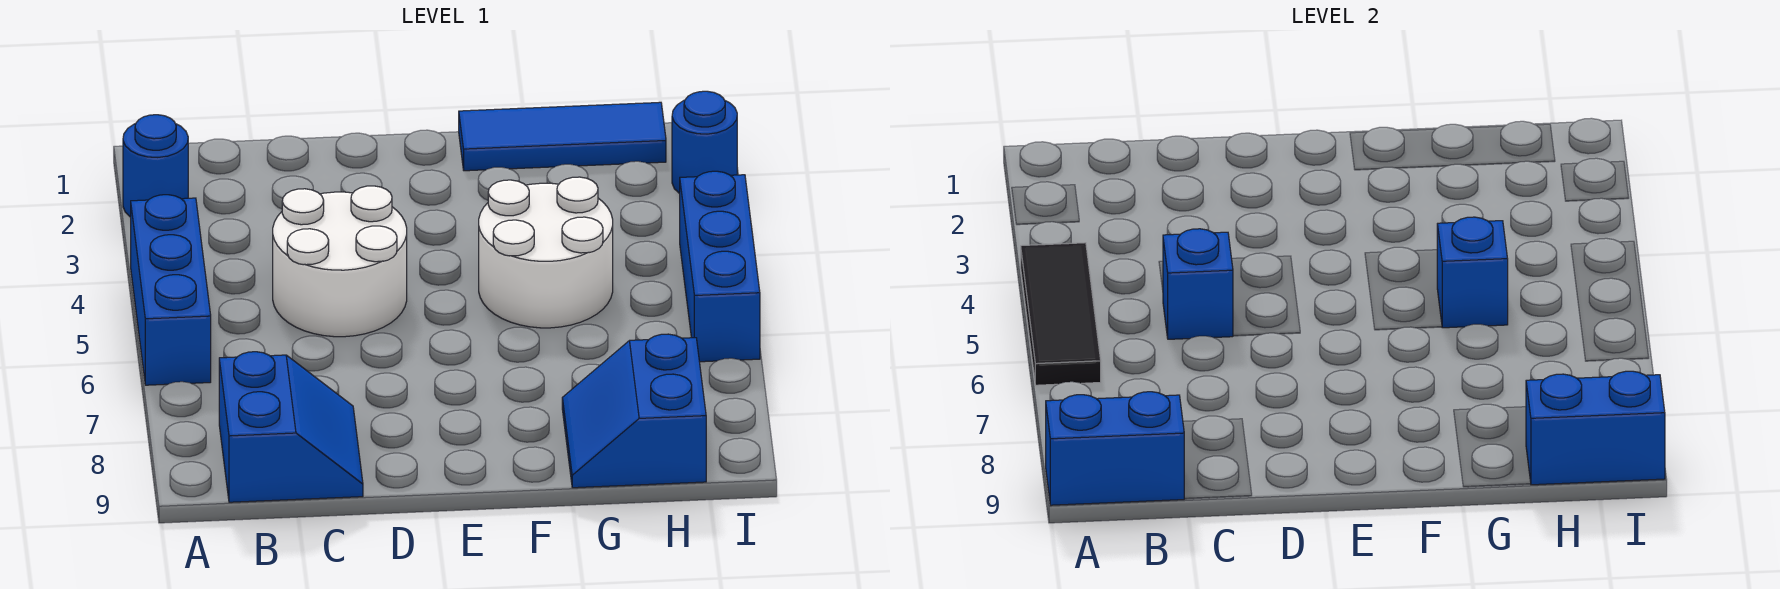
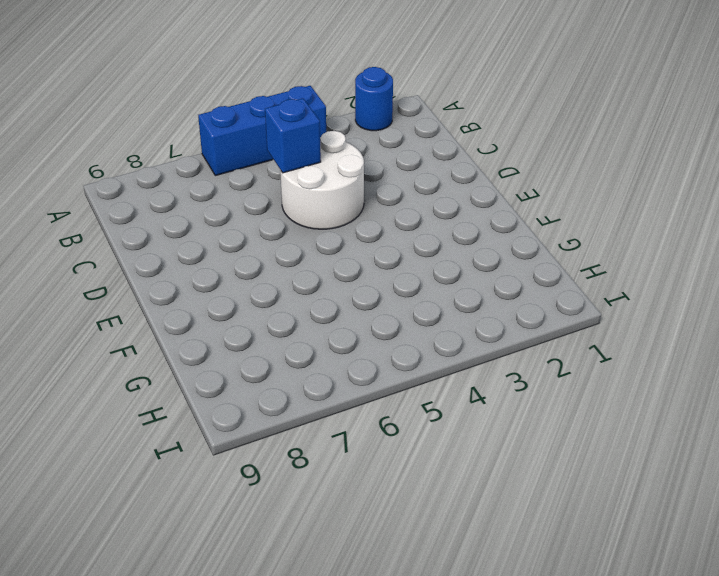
none -> blue slope B8:C9 level 1 top B
none -> blue tile F1:H1 level 1
none -> white round brick F4:G5 level 1

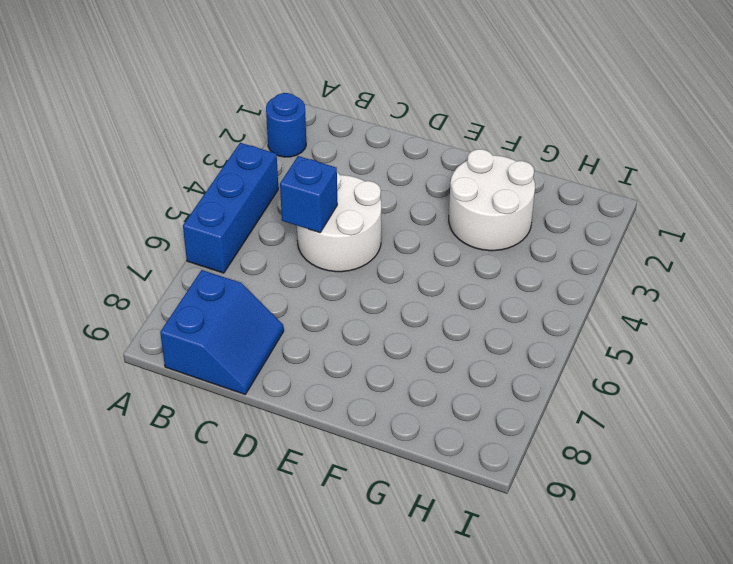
white round brick F2:G3 level 1 -> white round brick F4:G5 level 1
none -> blue tile F1:H1 level 1
none -> blue slope G8:H9 level 1 top H
none -> blue round brick I2 level 1

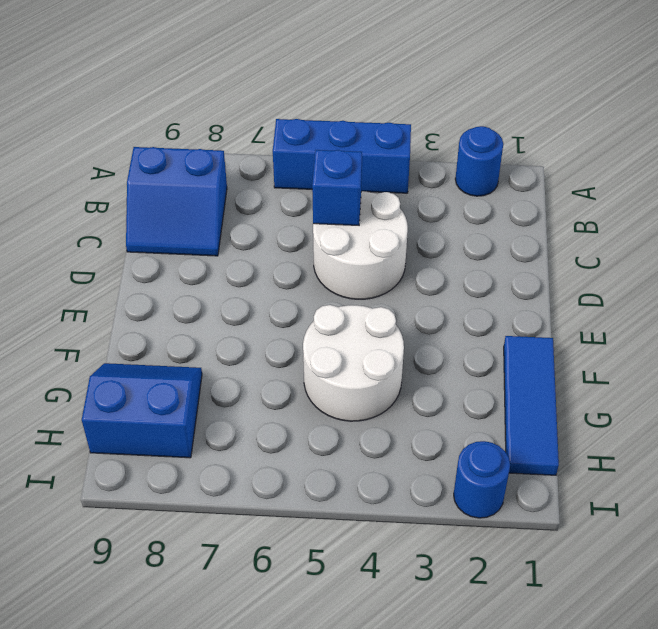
none -> blue brick I4:I6 level 1
none -> black tile A4:A6 level 2
none -> blue brick A9:B9 level 2

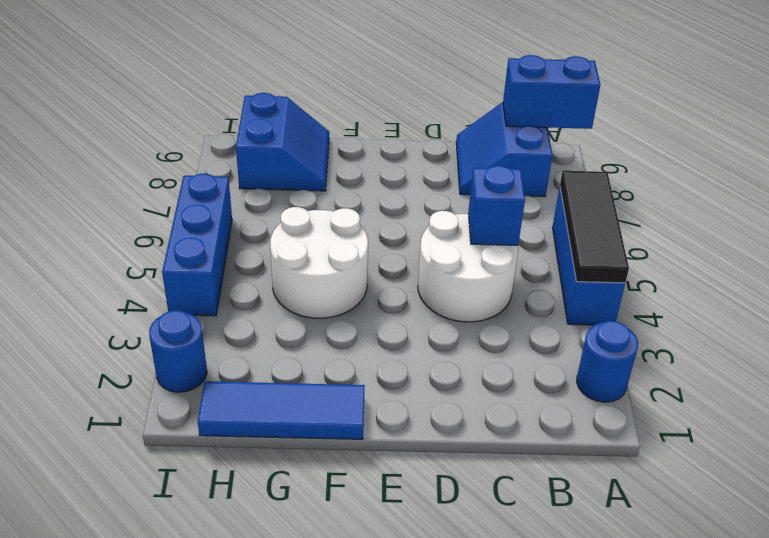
none -> blue brick G5 level 2
none -> blue brick H9:I9 level 2

